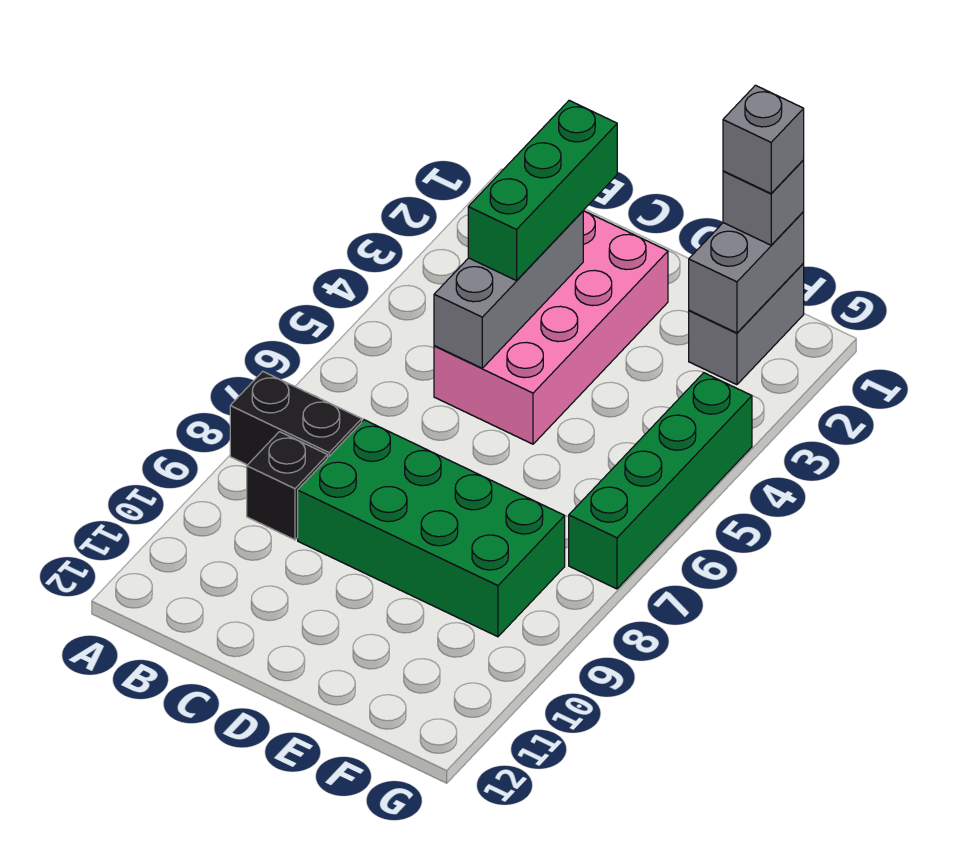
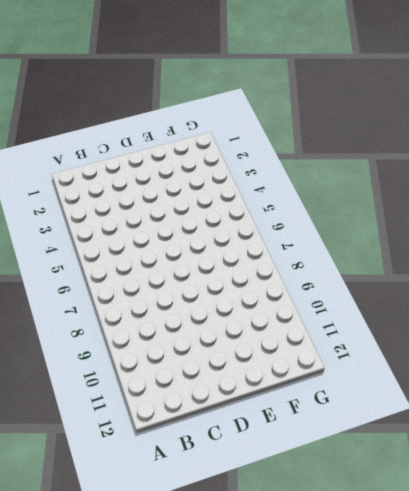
none -> black brick A8:B8 level 1
none -> black brick B9 level 1

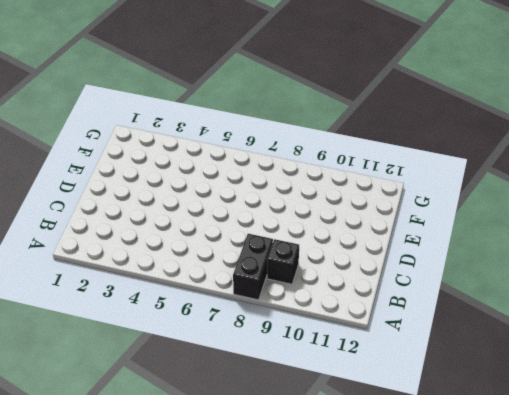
none -> pink brick C2:D5 level 1
none -> green brick C8:F9 level 1

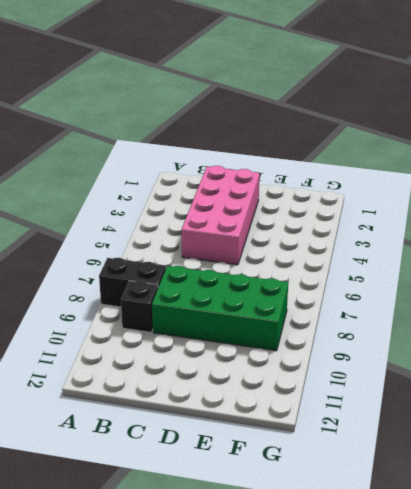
none -> grey brick F1:F2 level 1
none -> green brick G4:G7 level 1

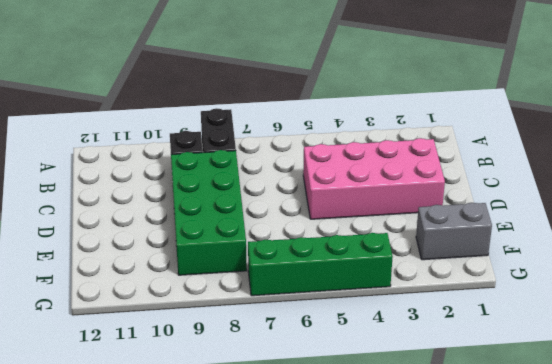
none -> grey brick C3:C5 level 2
none -> grey brick F1:F2 level 2

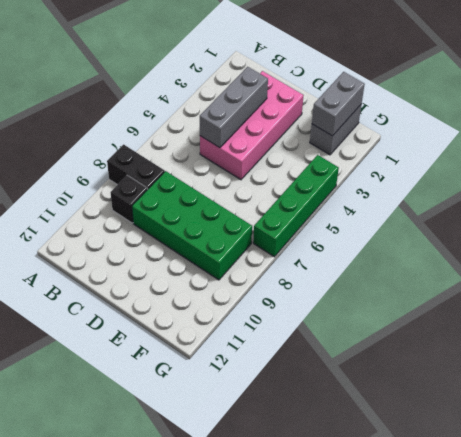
none -> green brick C2:C4 level 3
none -> grey brick F1 level 3

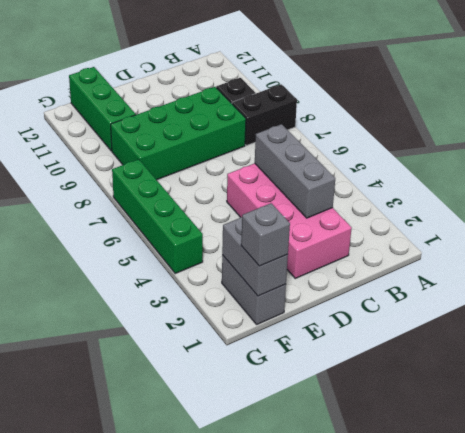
green brick F10:F12 level 1 -> green brick C2:C4 level 3
none -> grey brick F1 level 4

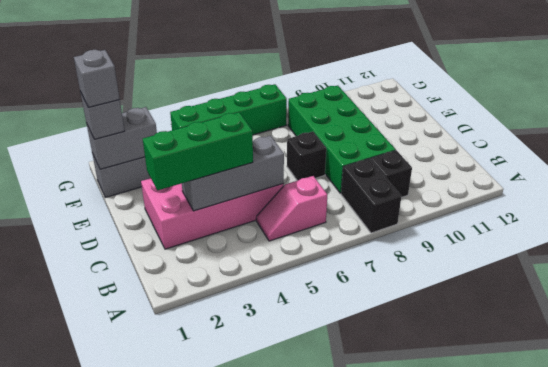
pink slope B5:B6 level 1 top 6 -> none
black brick D7 level 1 -> none

